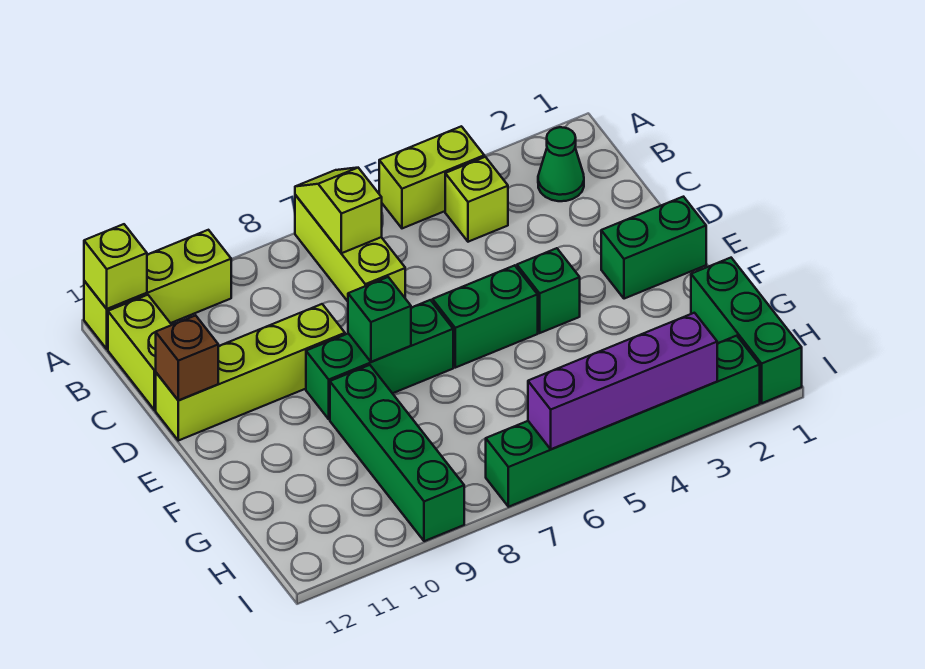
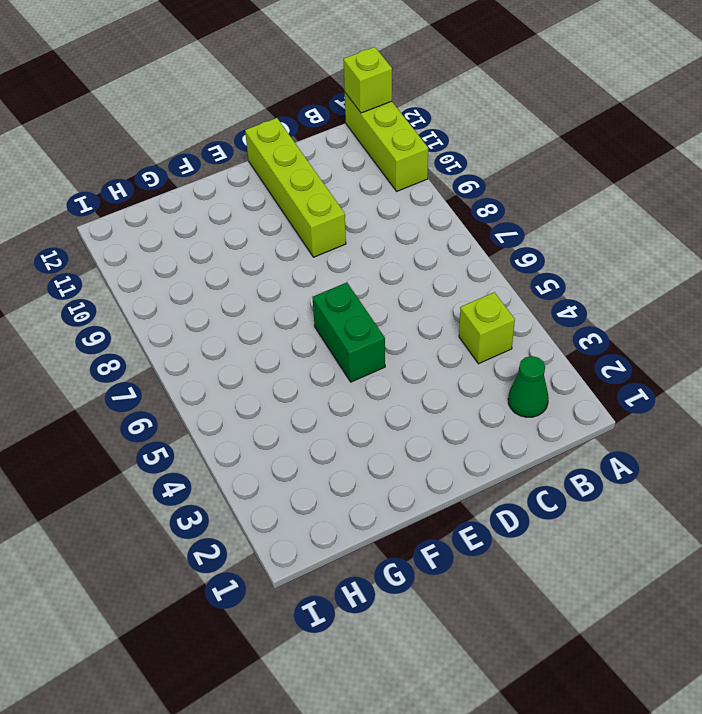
none -> lime brick A4:A5 level 1
none -> lime brick A7:C7 level 1
none -> lime brick B12:C12 level 1

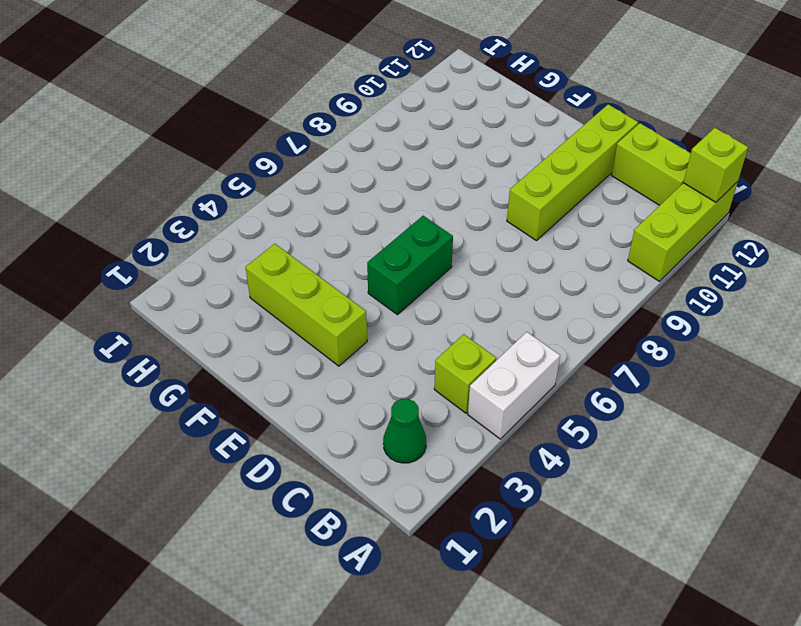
white brick A4:A5 level 1 -> lime brick A4:A5 level 1
lime brick E3:G3 level 1 -> lime brick A7:C7 level 1
none -> green brick E1:E2 level 1
none -> green brick E4 level 1
none -> green brick E7:E9 level 1

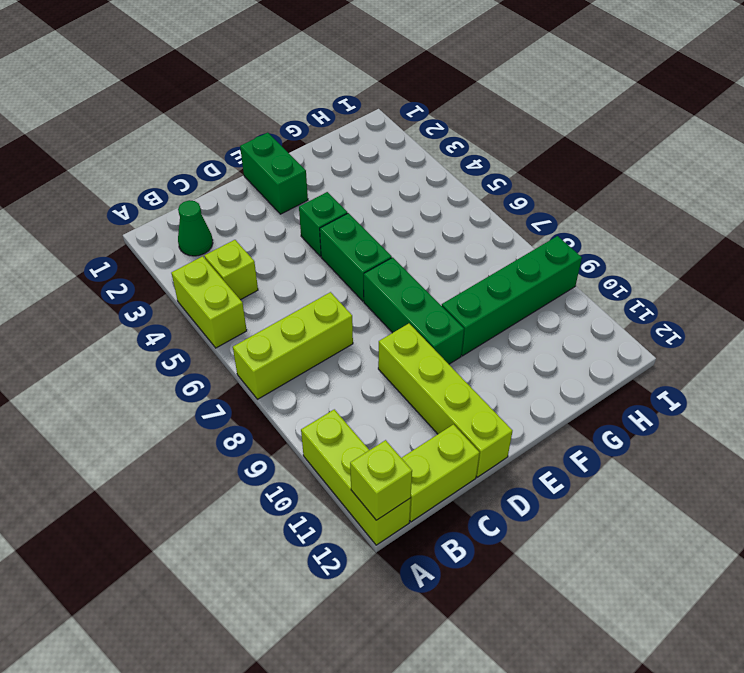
none -> green brick G1:I1 level 1
none -> green brick I2:I7 level 1
none -> lime slope A7:B7 level 2 top B

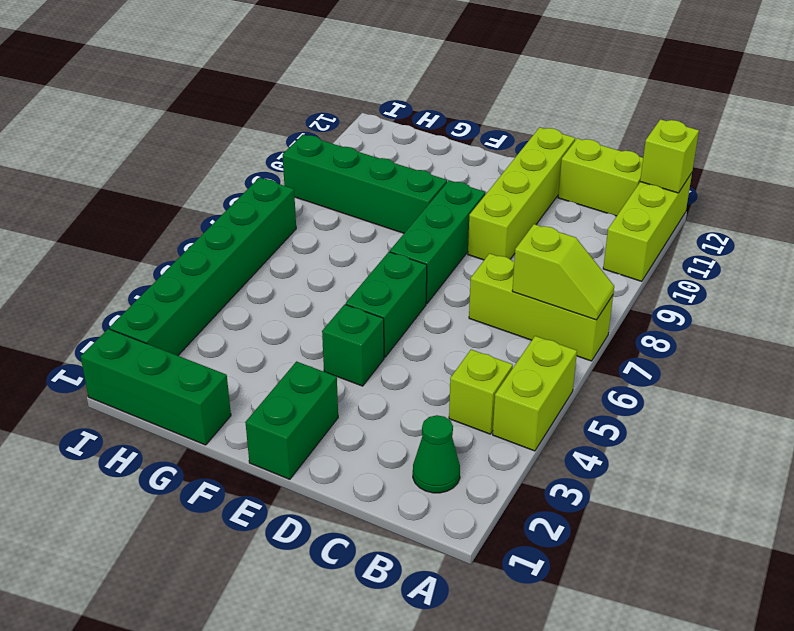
none -> brown brick D12 level 2
none -> green brick E8 level 2
none -> purple brick I3:I6 level 2

